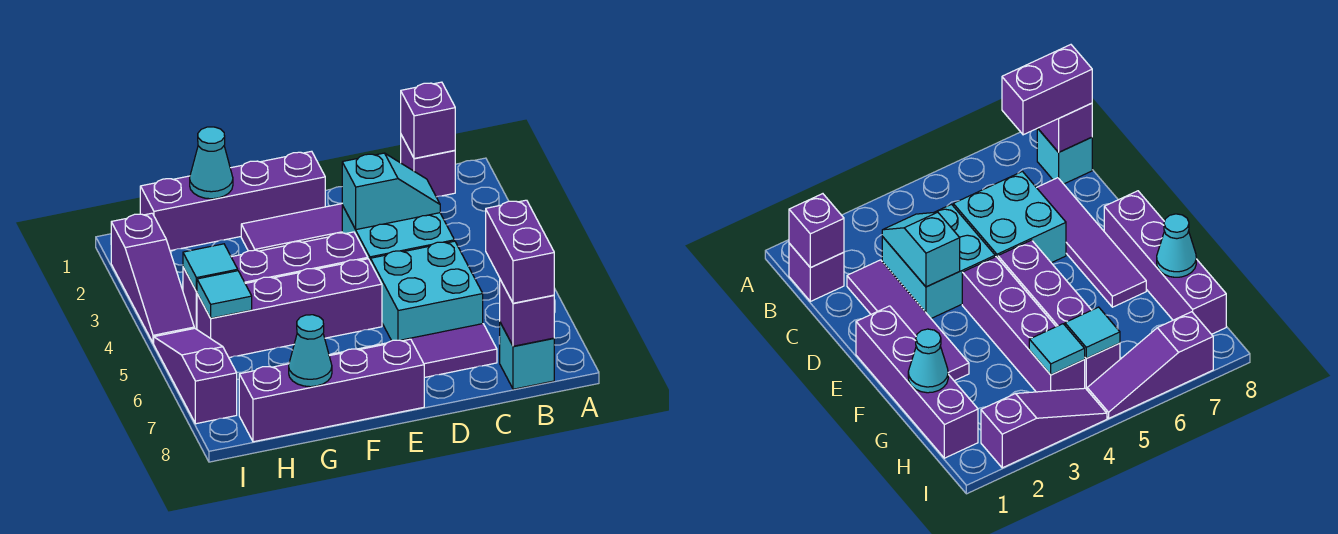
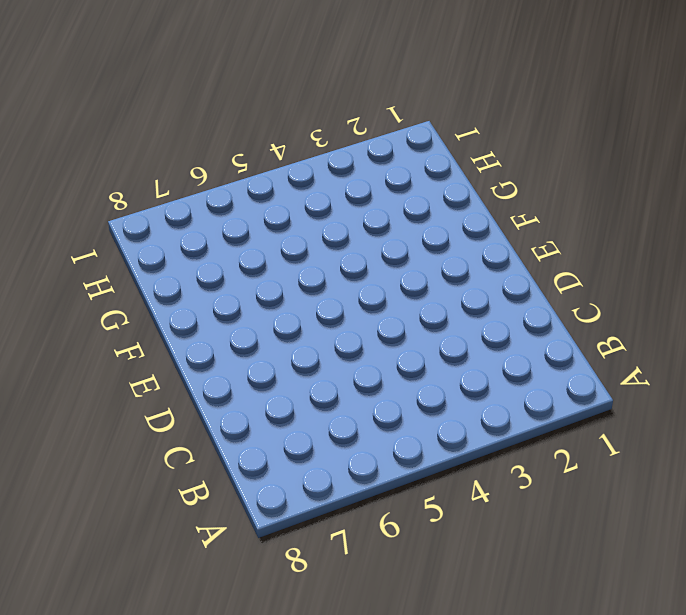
none -> purple brick B1 level 1
none -> cyan brick B8 level 1
none -> purple tile C2:F2 level 1

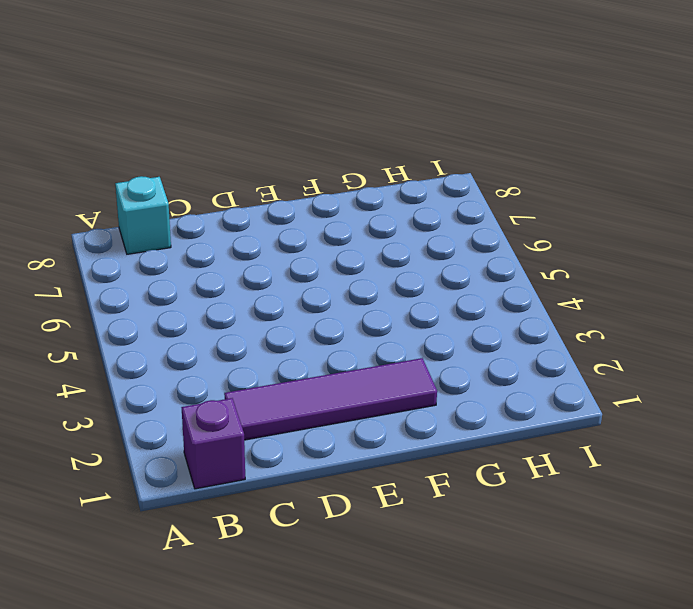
none -> cyan brick C3:D4 level 1
none -> cyan brick C5:D6 level 1
none -> purple tile C7:F7 level 1

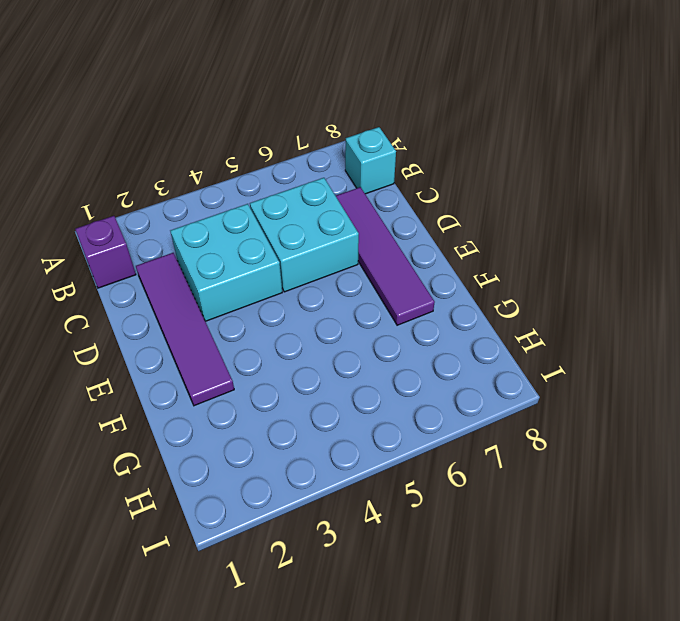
none -> purple brick E1:H1 level 1
none -> purple brick E4:H4 level 1
none -> purple brick E5:H5 level 1

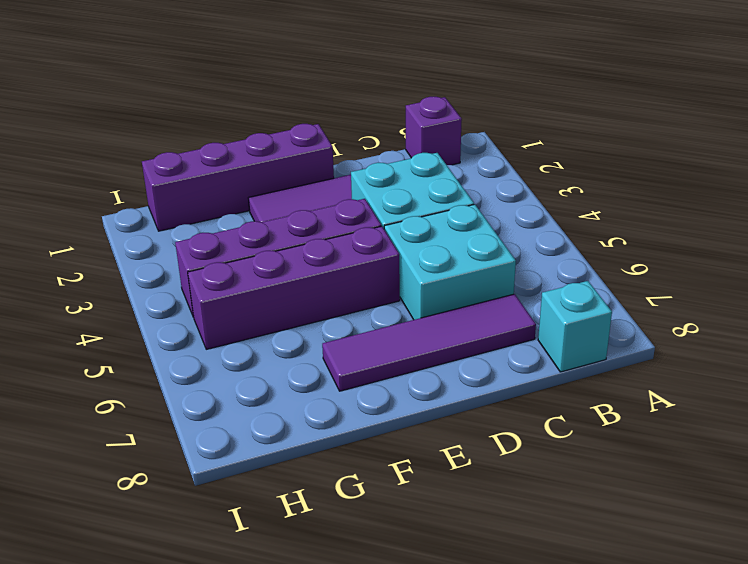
none -> purple brick E8:H8 level 1
none -> purple slope I2:I4 level 1 top 2
none -> purple slope I5:I7 level 1 top 7

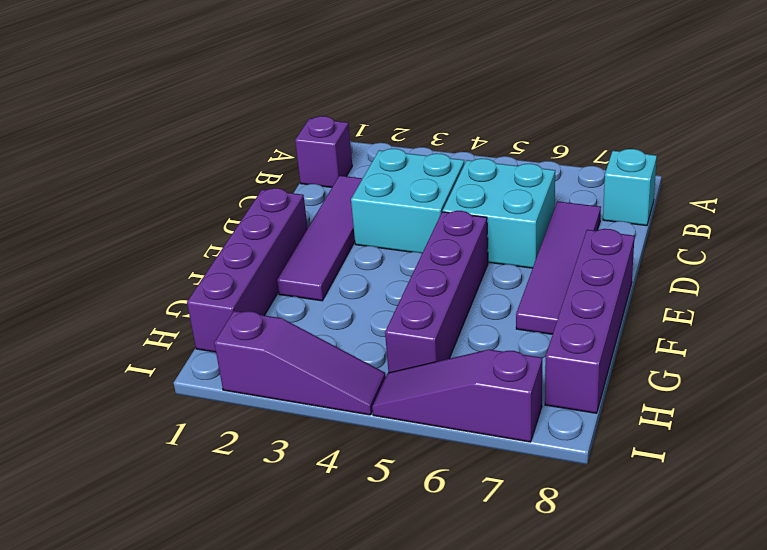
none -> purple brick E4:H4 level 1
none -> purple brick B1 level 2
none -> purple brick B8 level 2

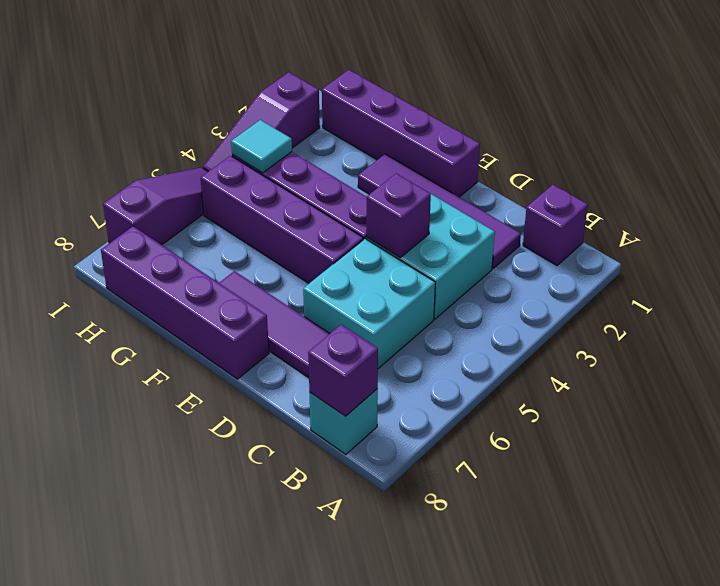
purple brick D4 level 2 -> purple brick B1 level 2
none -> cyan slope C3:D3 level 2 top D
none -> cyan cone G1 level 2
none -> cyan cone G8 level 2

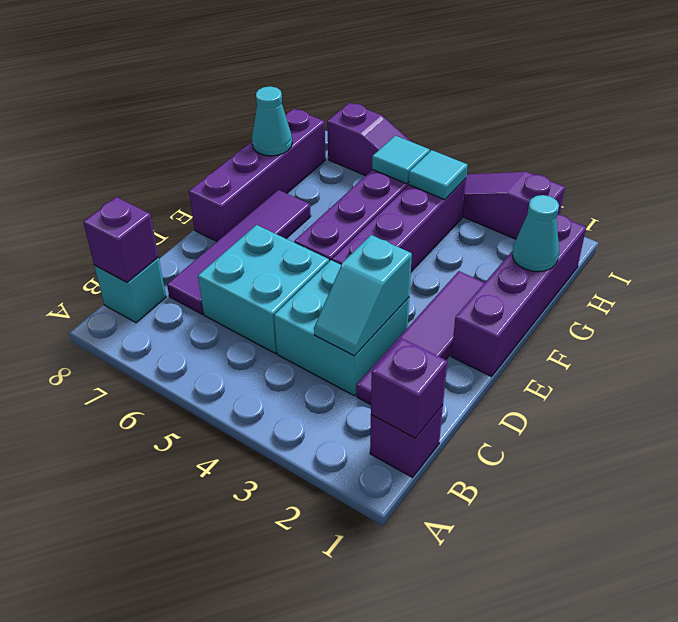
none -> purple brick B7:B8 level 3

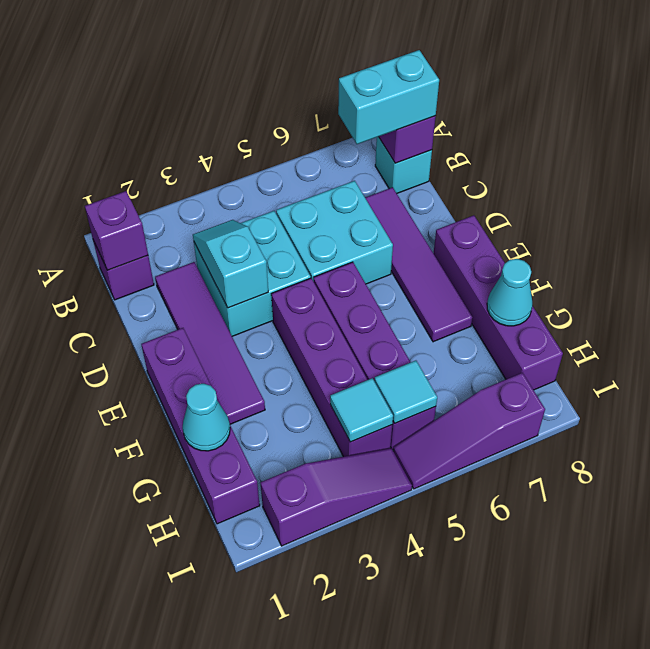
cyan brick B7:B8 level 3 -> purple brick B7:B8 level 3

